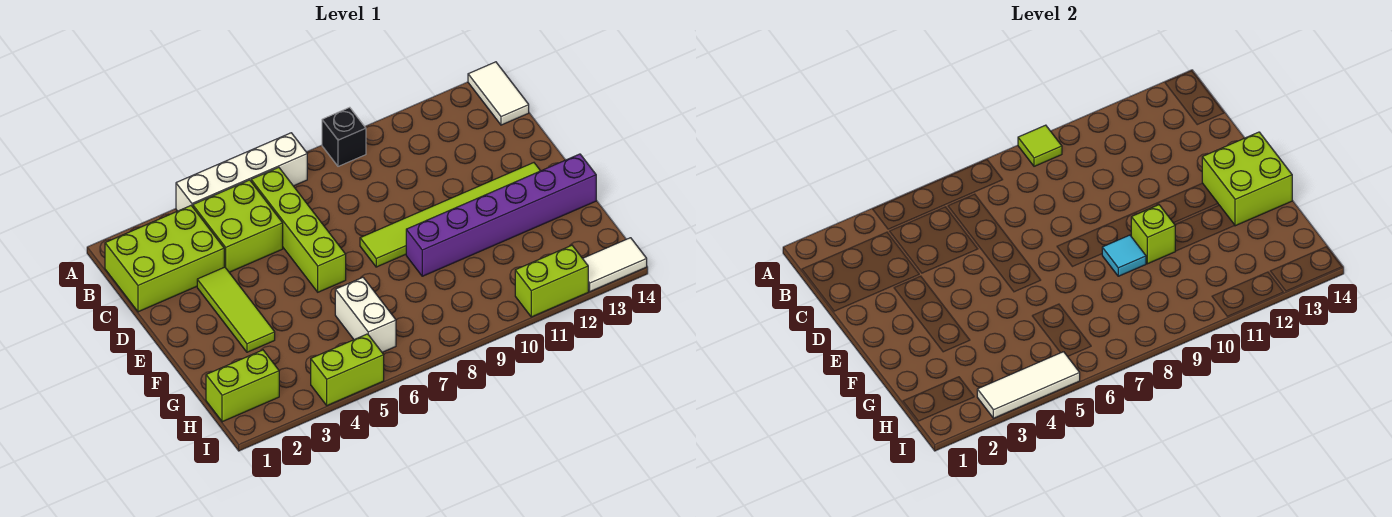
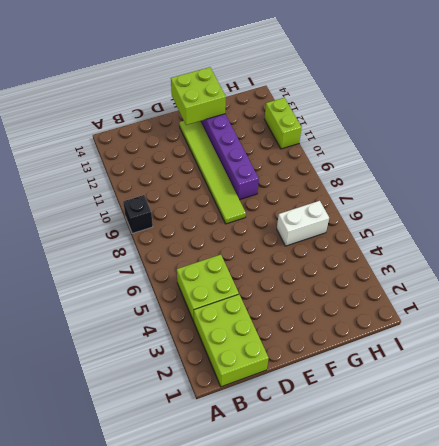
none -> white brick A4:A7 level 1
none -> white tile A14:B14 level 1
none -> lime brick B6:E6 level 1

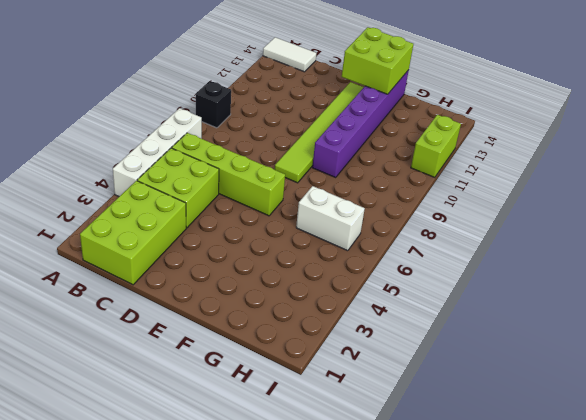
none -> lime tile D3:F3 level 1
none -> lime brick H1:H2 level 1
none -> lime brick I4:I5 level 1

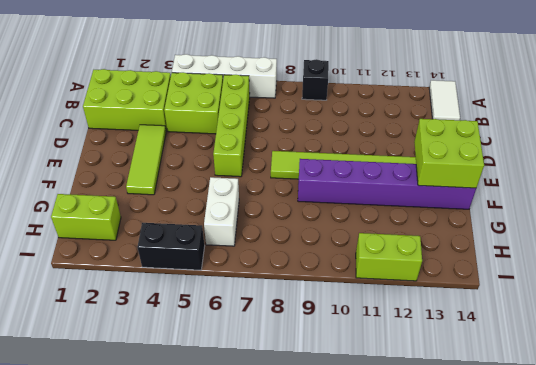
black brick I4:I5 level 1 -> lime brick I4:I5 level 1
none -> white tile I13:I14 level 1
none -> lime tile A9 level 2
none -> cyan tile F9 level 2

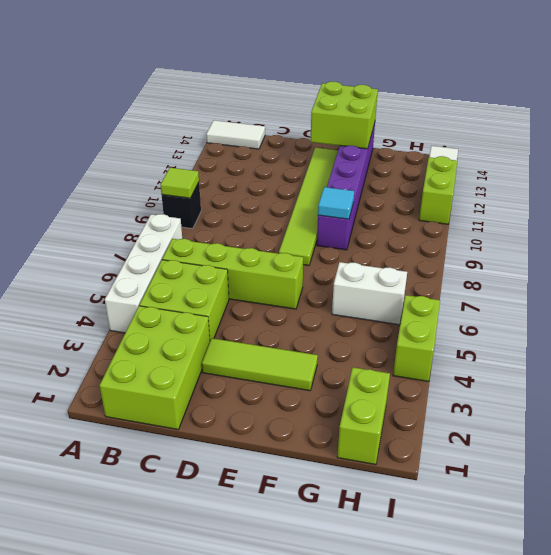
none -> lime brick F10 level 2
none -> white tile I3:I5 level 2

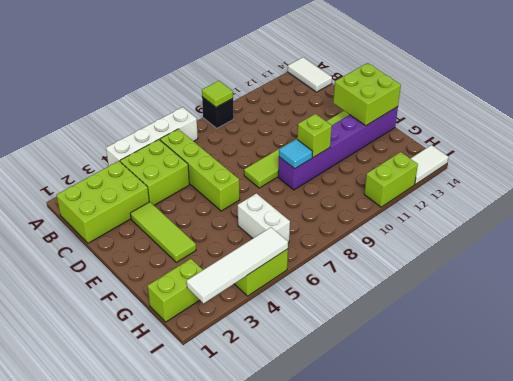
white tile I2:I5 level 2 -> white tile I3:I5 level 2

